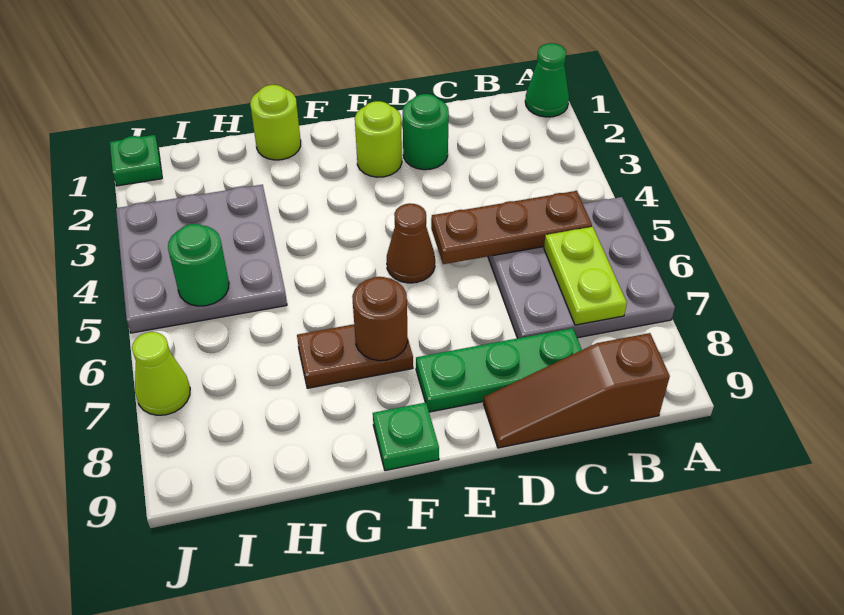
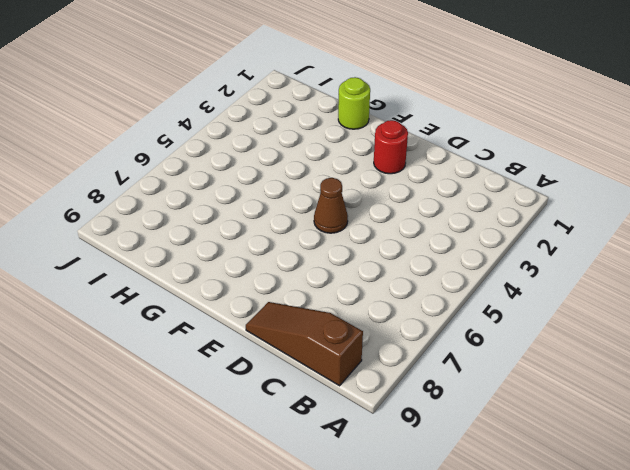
red round brick E2 level 1 -> lime round brick E2 level 1
none -> green cone A1 level 1
none -> grey plate A5:C7 level 1
none -> green plate C8:E8 level 1

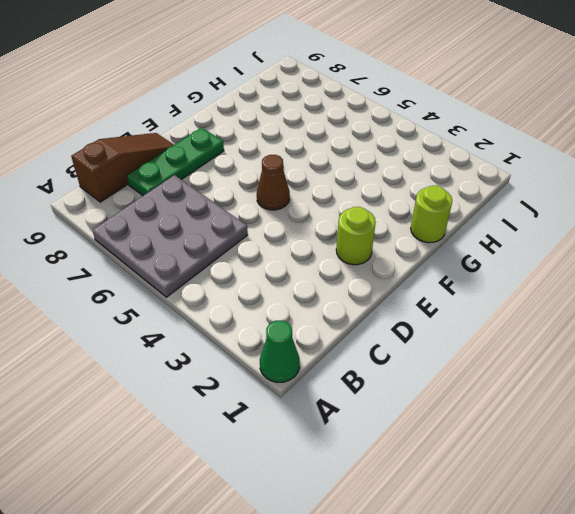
none -> green round brick D2 level 1
none -> brown plate F7:G7 level 1
none -> green plate F9 level 1

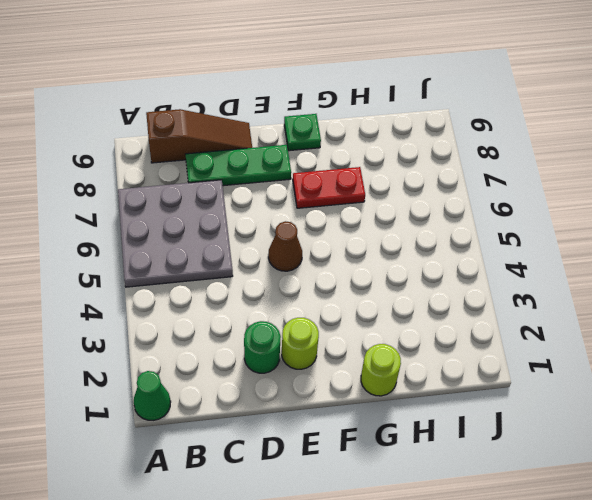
red plate F7:G7 level 1 -> brown plate F7:G7 level 1
none -> grey plate H3:J5 level 1
none -> green plate J1 level 1
none -> lime cone J7 level 1

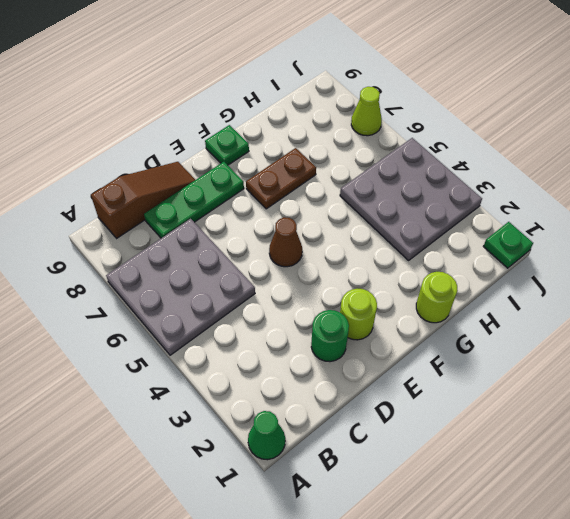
none -> brown plate B5:D5 level 2
none -> lime plate B6:B7 level 2
none -> brown round brick F7 level 2

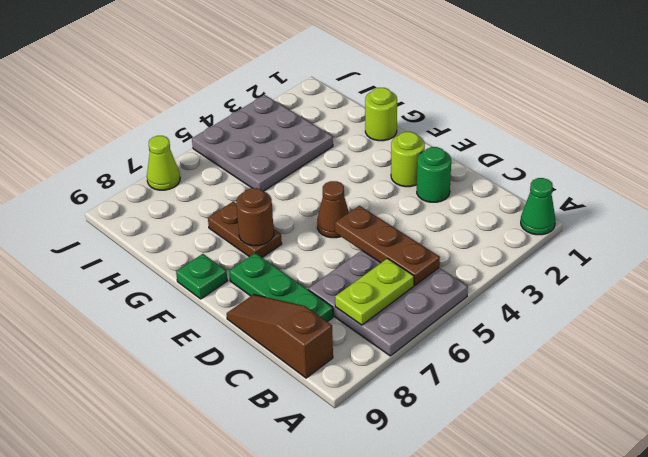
none -> green plate J1 level 1
none -> green round brick I5 level 2

